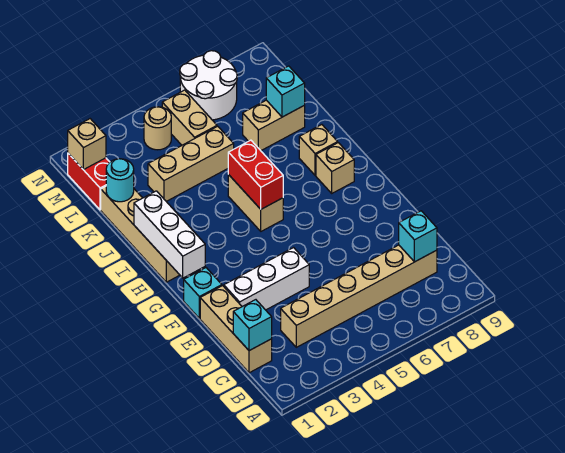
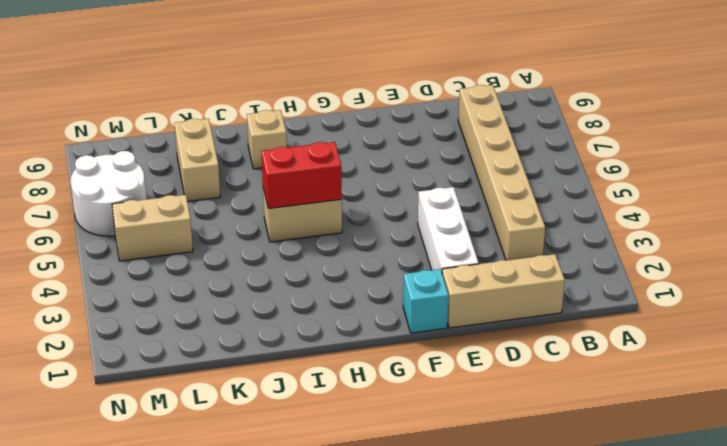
none -> tan brick H1:K1 level 1
none -> tan brick H8 level 1
none -> tan brick K3:K5 level 1

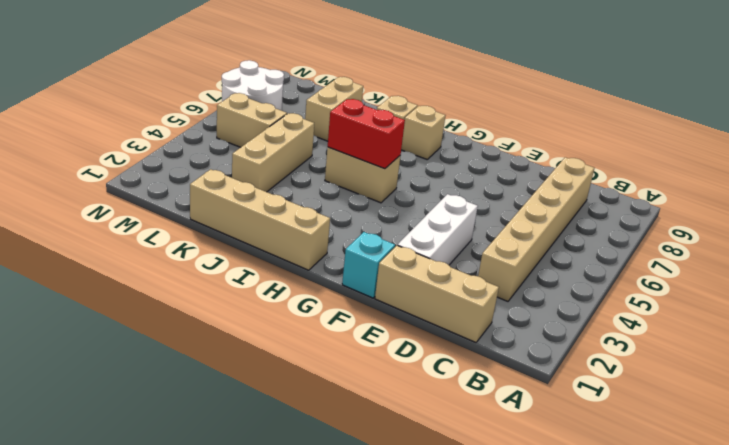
none -> red brick L1:M1 level 1
none -> tan round brick M4 level 1
none -> cyan brick C1 level 2

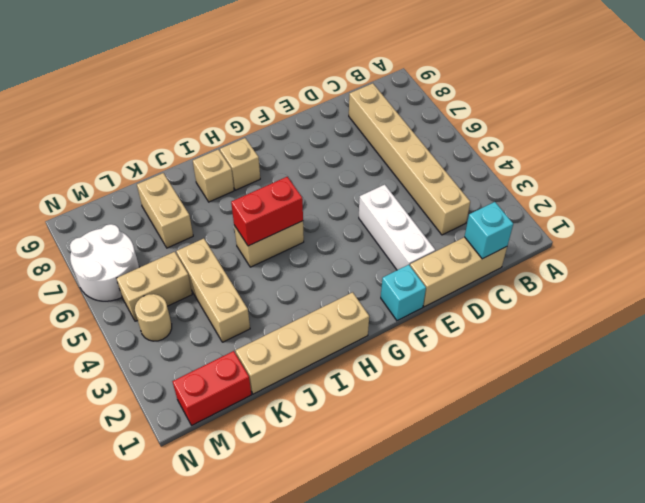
none -> cyan brick C8 level 2
none -> white brick G1:I1 level 2
none -> cyan round brick K1 level 2

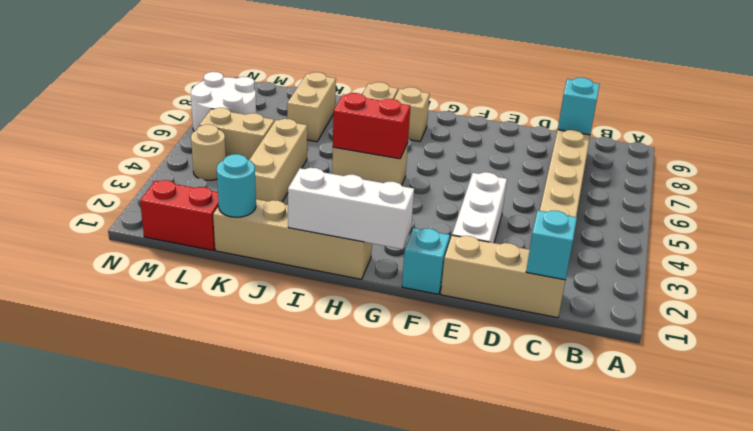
none -> cyan brick K8 level 2
none -> tan brick M1 level 2

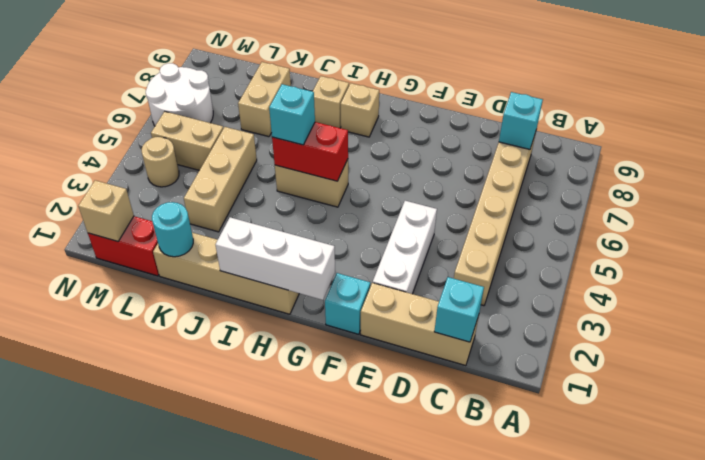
cyan brick I5 level 3 -> cyan brick K8 level 2

